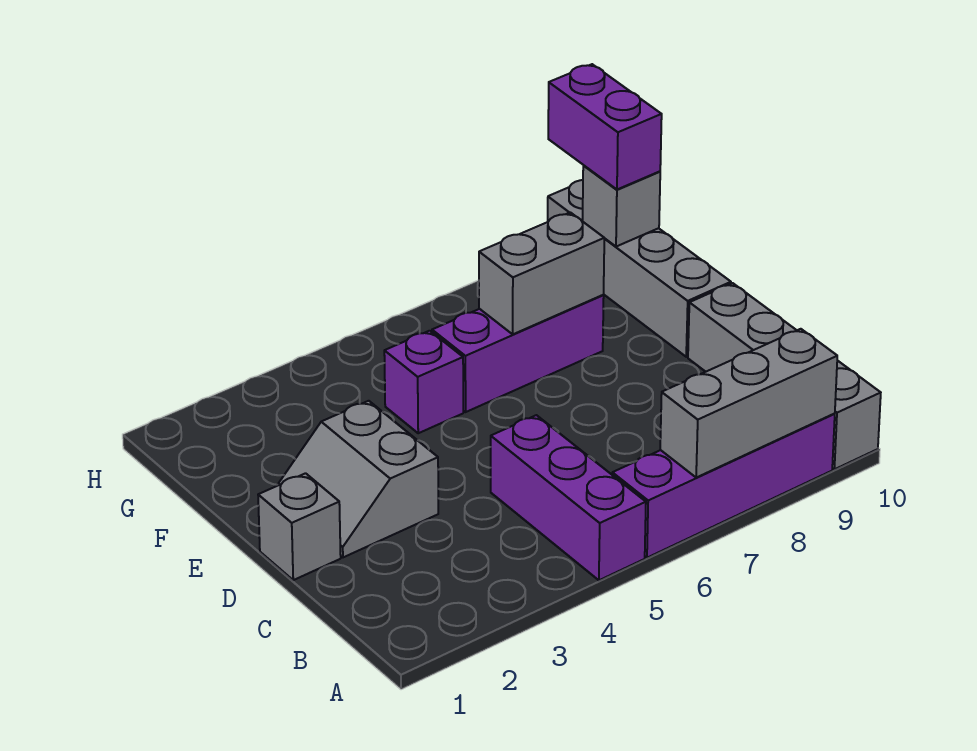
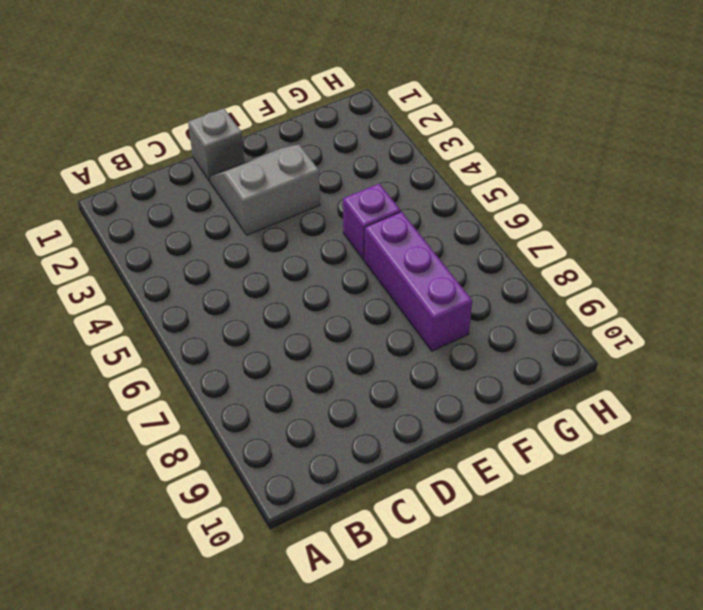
none -> purple brick A5:C5 level 1
none -> purple brick A6:A9 level 1
none -> grey brick A10:D10 level 1

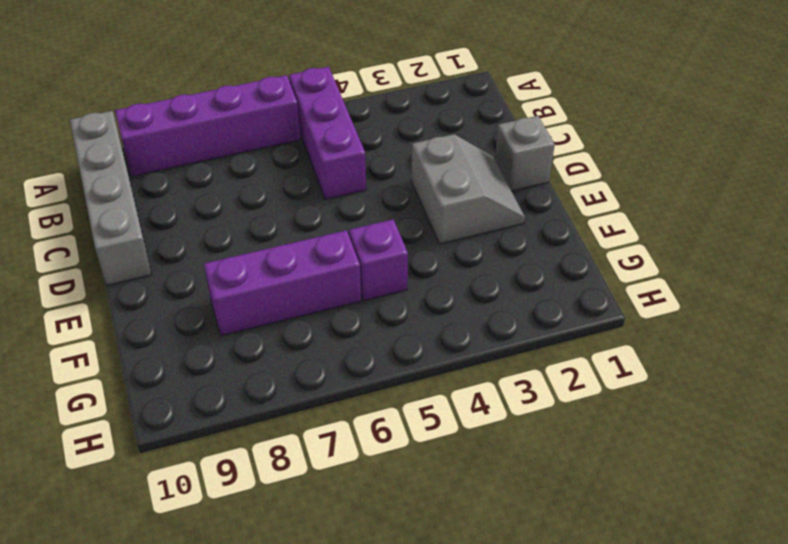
none -> grey brick E10:H10 level 1
none -> grey brick A7:A9 level 2
none -> grey brick F7:F8 level 2

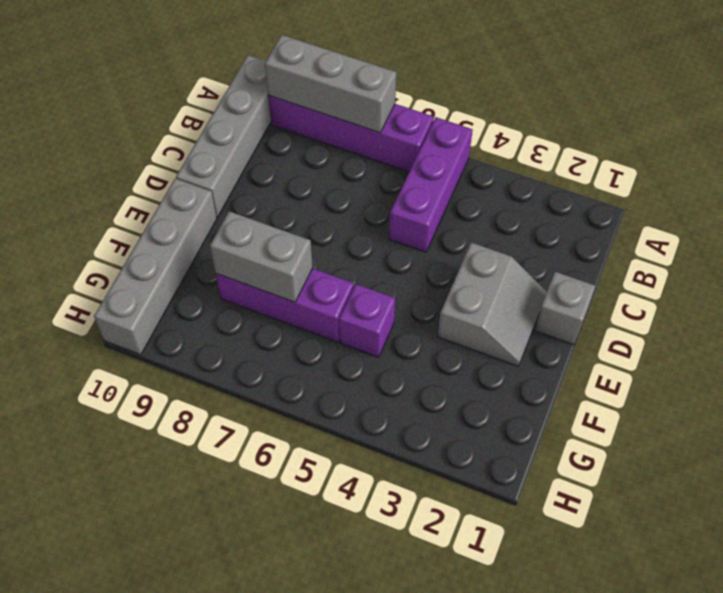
none -> grey brick G10 level 2
none -> purple brick G10:H10 level 3

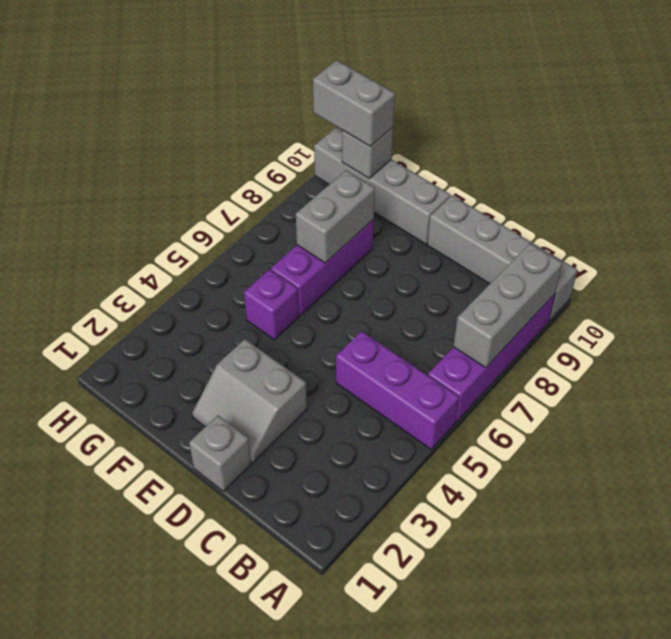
grey brick G10:H10 level 3 -> purple brick G10:H10 level 3

